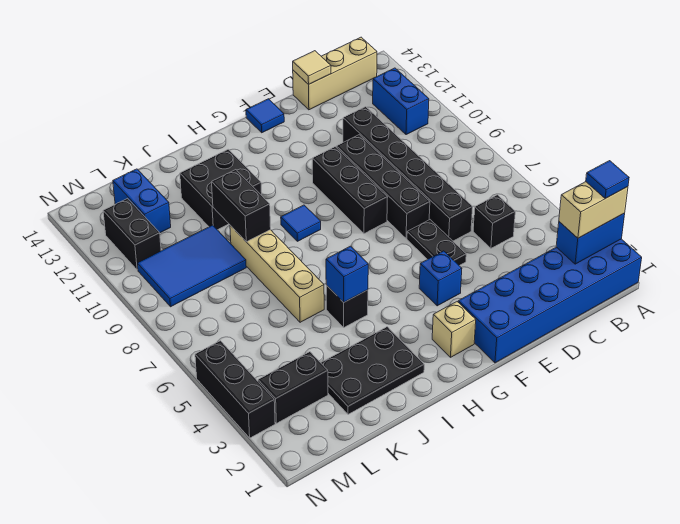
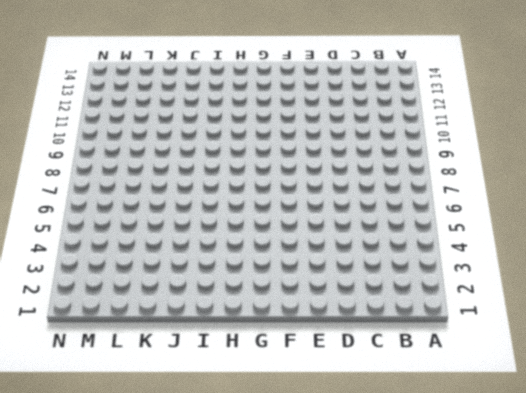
none -> blue brick A1:F2 level 1
none -> blue brick B11:B12 level 1
none -> tan brick B14:D14 level 1

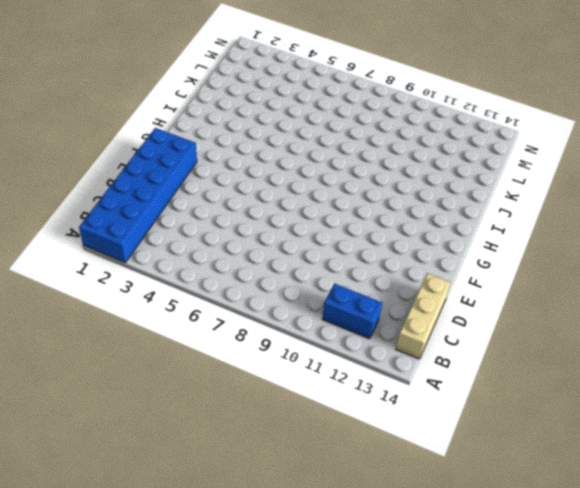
none -> black brick C5 level 1
none -> black brick D6:D11 level 1
none -> black plate E5:E6 level 1

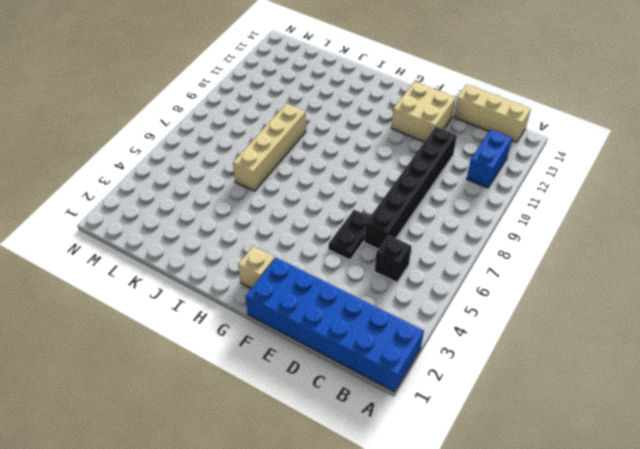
tan brick E12:F13 level 1 -> none
none -> black brick E7:E10 level 1
none -> blue brick F4 level 1
none -> black brick F8:F10 level 1

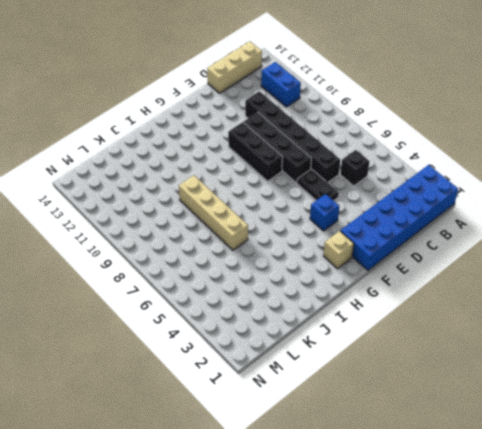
none -> blue tile F14 level 1
none -> blue tile H9 level 1
none -> black plate I2:K3 level 1

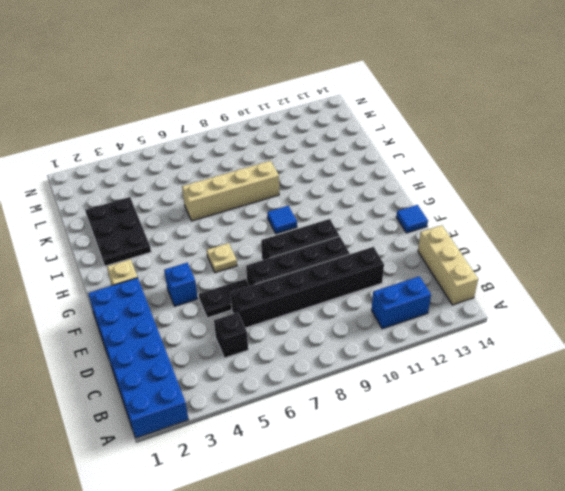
tan plate G6 level 1 -> none
none -> black brick I5 level 1
none -> black brick I11:J12 level 1
none -> blue tile K9:M10 level 1

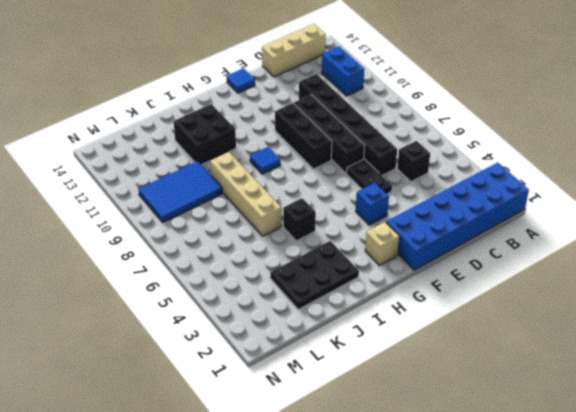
none -> black brick L3:M3 level 1
none -> blue brick L12:L13 level 1
none -> black brick M11:M12 level 1

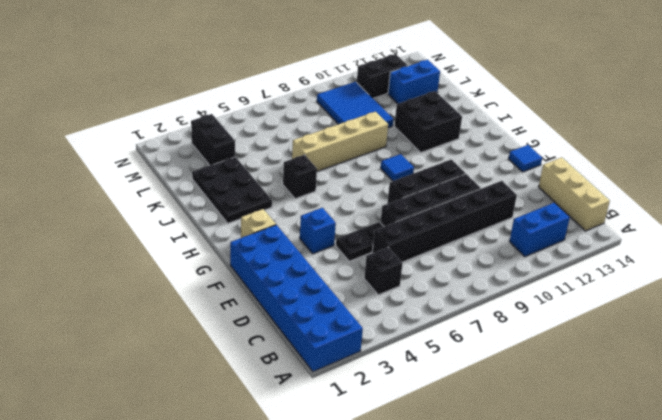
none -> black brick N3:N5 level 1
none -> blue brick A2:B2 level 2
none -> tan tile D14 level 2

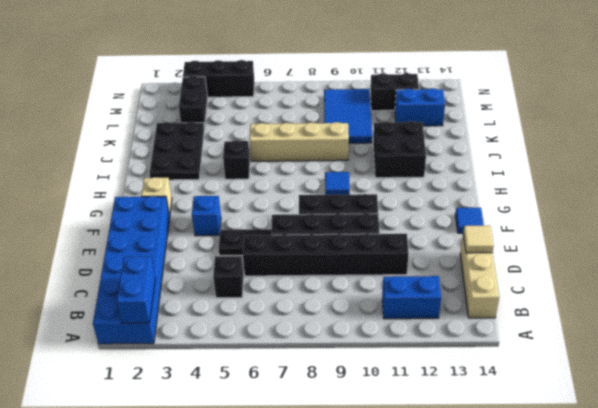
none -> blue brick I5 level 2
none -> black brick J9:J10 level 2
none -> tan brick A2:B2 level 3

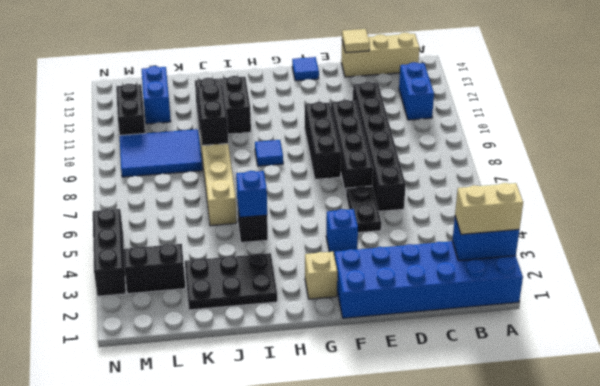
none -> black brick C5 level 1
none -> blue tile A2 level 4

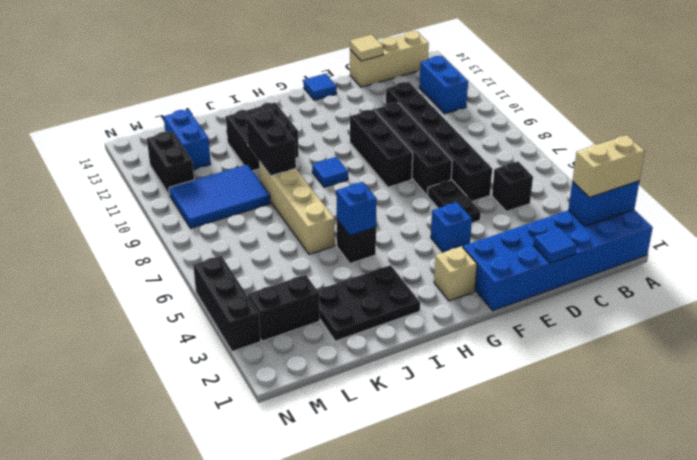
blue tile D1 level 2 -> blue tile A2 level 4

